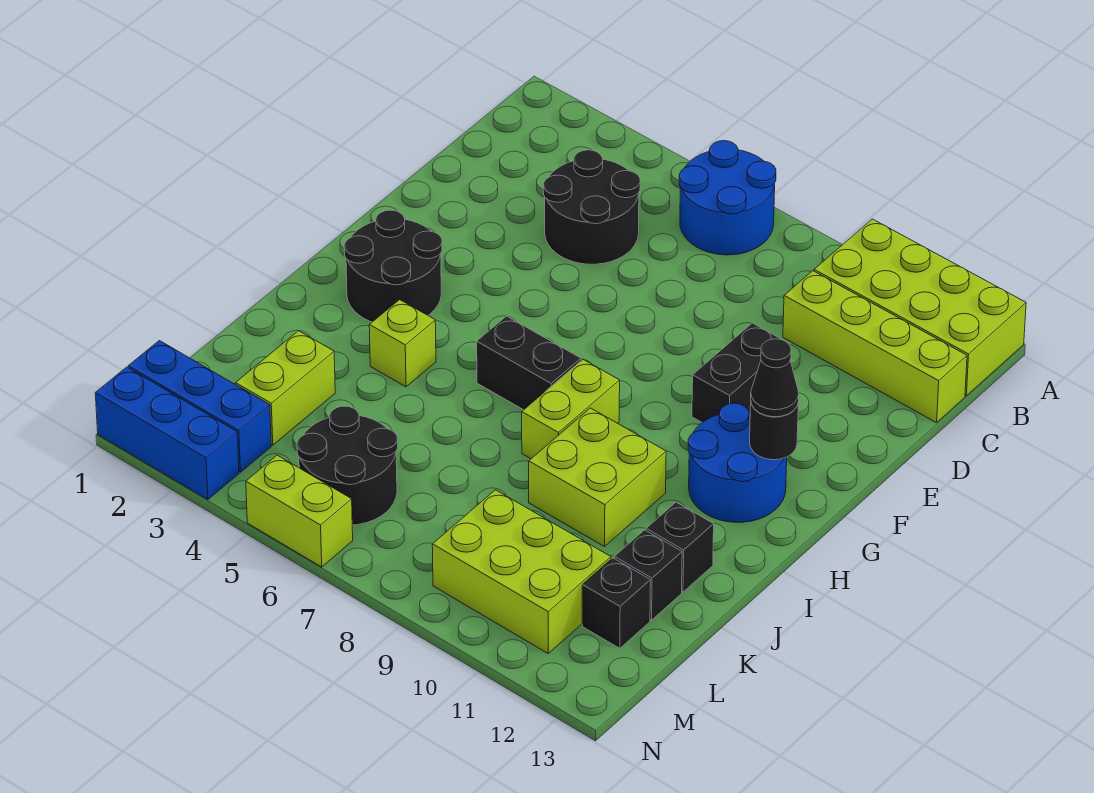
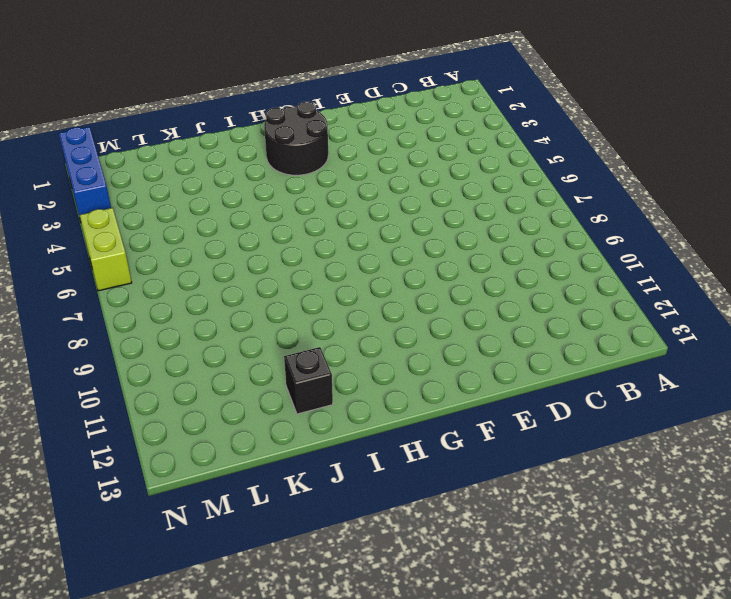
none -> blue round brick A6:B7 level 1
none -> lime brick A10:B13 level 1
none -> black round brick C4:D5 level 1

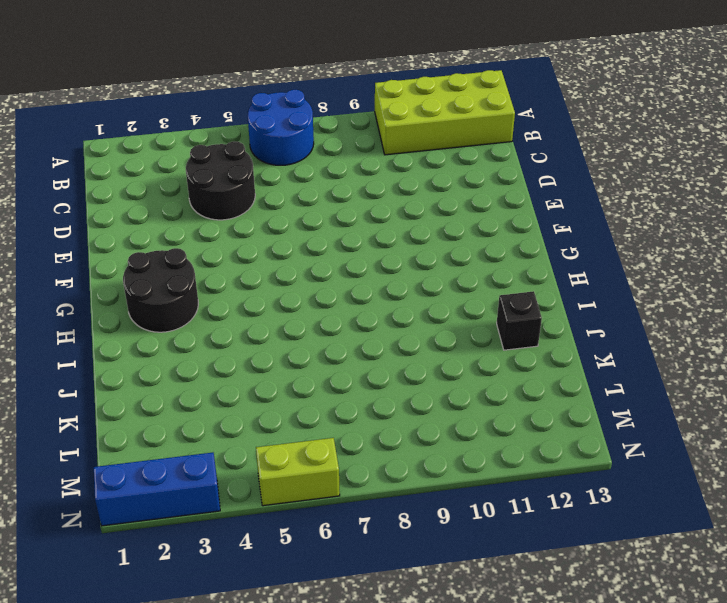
none -> lime brick C10:C13 level 1
none -> black brick E10:F10 level 1
none -> blue round brick G11:H12 level 1

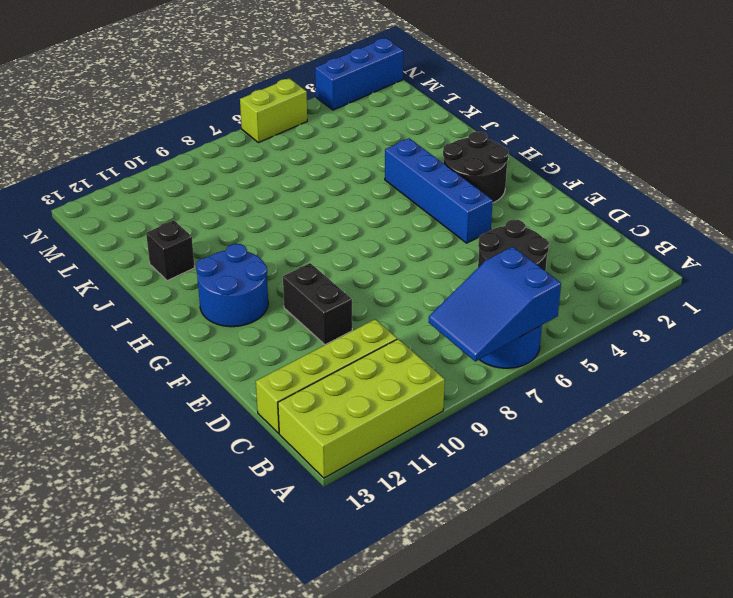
blue slope A6:B8 level 2 top 6 -> none
blue brick F4:I4 level 1 -> lime brick I4 level 1
none -> black brick H6:H7 level 1
none -> lime brick H8:I8 level 1
none -> lime brick I9:J10 level 1

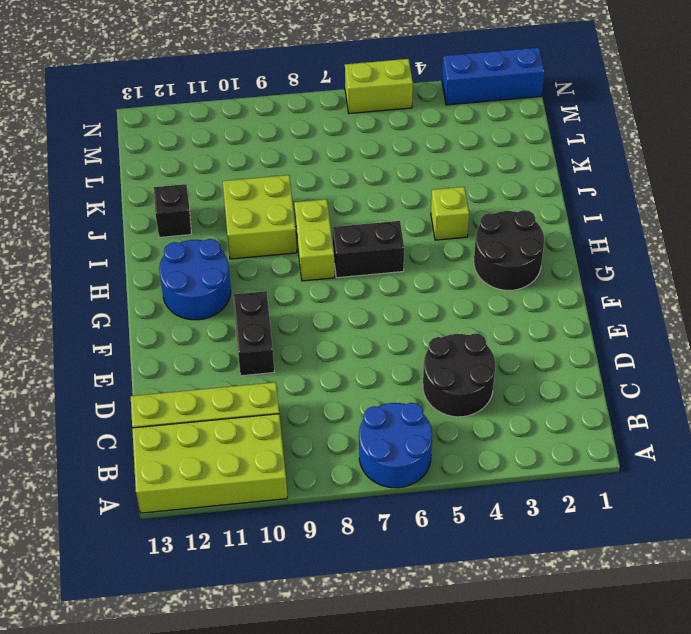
none -> lime brick K3:L3 level 1
none -> black brick K12 level 1
none -> black round brick L5:M6 level 1

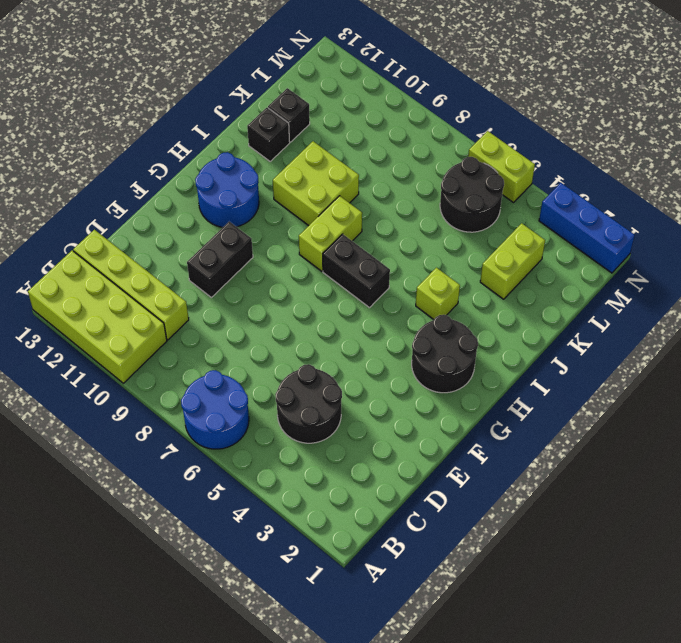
none -> lime brick L9:M11 level 1
none -> black brick L12 level 1
none -> blue brick M1:M3 level 1

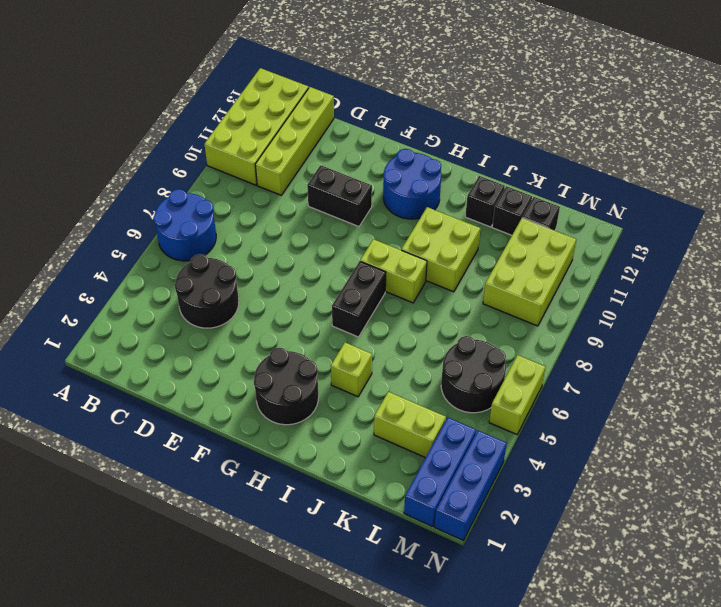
none -> black round brick G12 level 2
none -> black cone G12 level 3

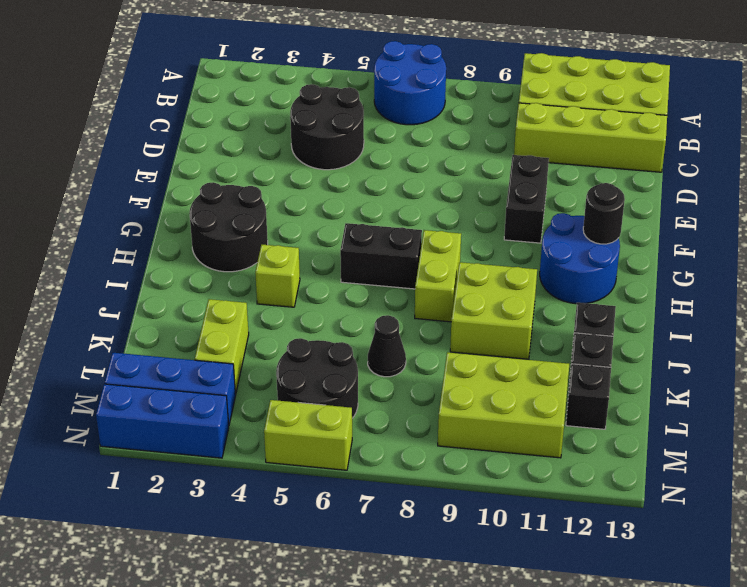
black cone K7 level 1 -> black cone G12 level 3

